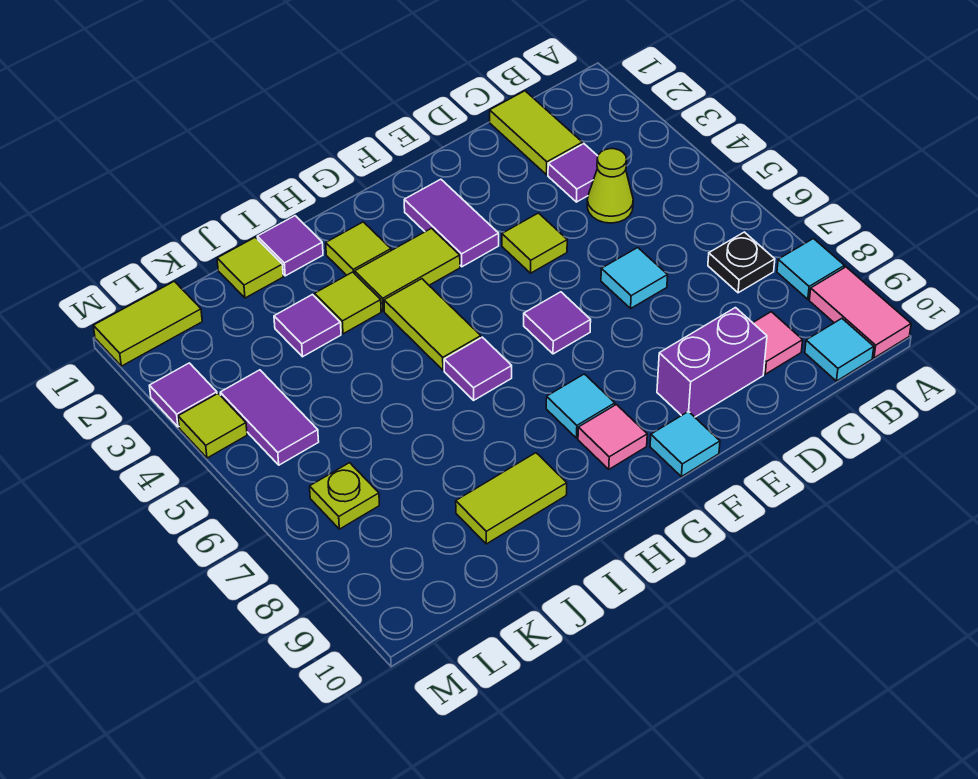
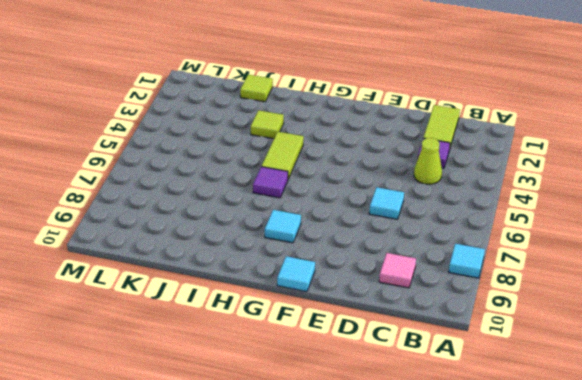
none -> pink tile A9:A10 level 1
none -> black plate B7 level 1
none -> cyan tile B10 level 1
none -> purple brick D9:E9 level 1

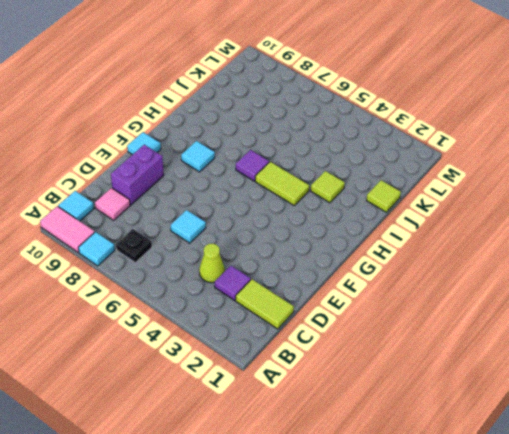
none -> lime tile E4 level 1
none -> purple tile F2:F3 level 1
none -> purple tile F6 level 1
none -> lime tile G3:H3 level 1

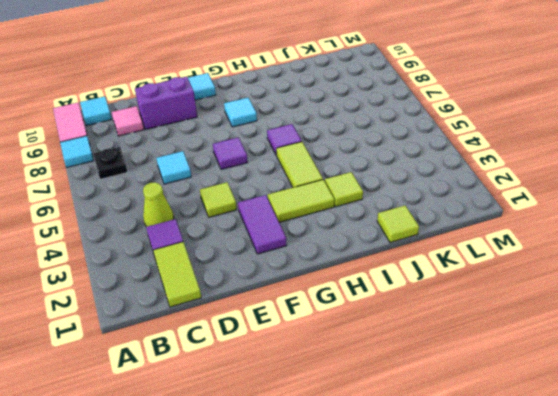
none -> pink tile G9 level 1
none -> lime tile H2 level 1
none -> purple tile I1 level 1
none -> lime tile I9:J9 level 1

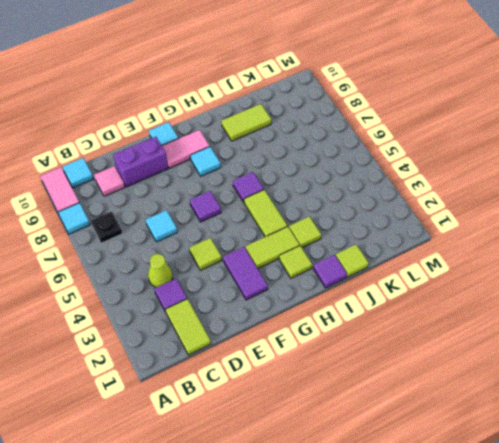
pink tile F9:G9 level 1 -> pink tile G9 level 1
none -> purple tile J3 level 1
none -> lime tile L1:M1 level 1
none -> purple tile L4:L5 level 1
none -> lime plate L7 level 1

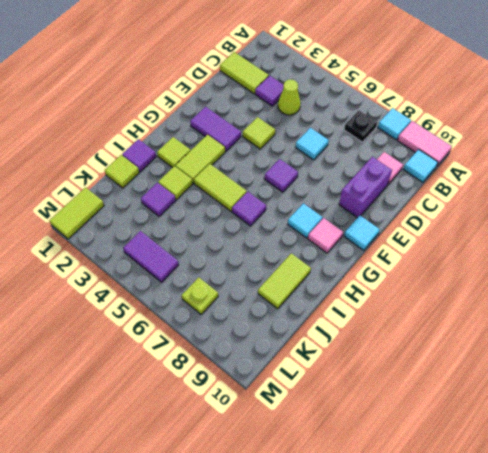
none -> purple tile M3 level 1
none -> lime tile M4 level 1

